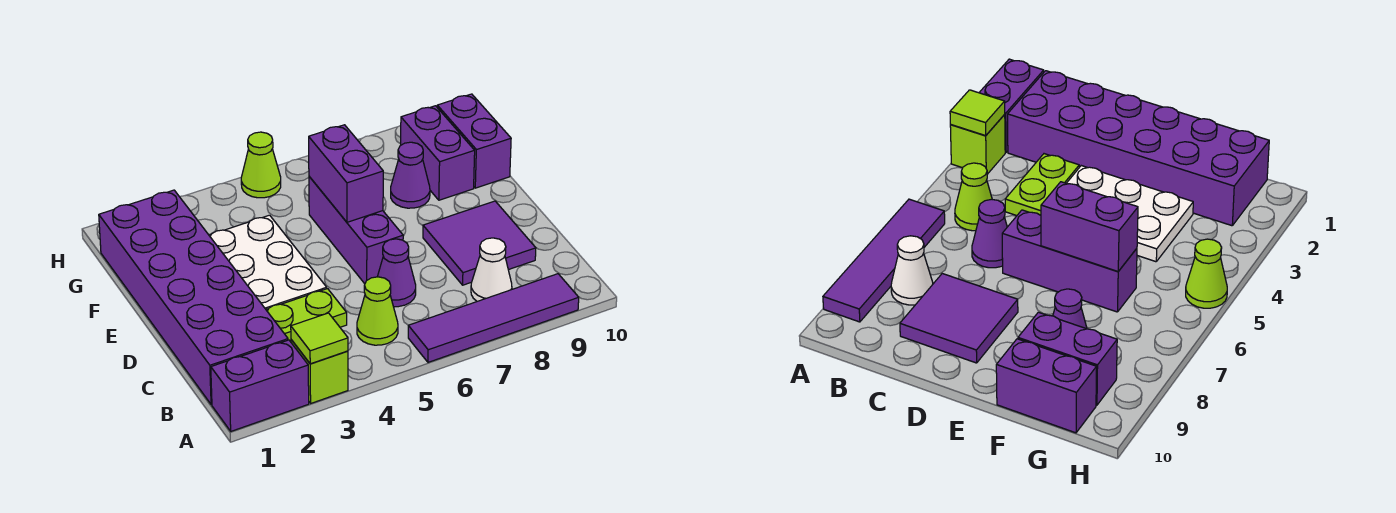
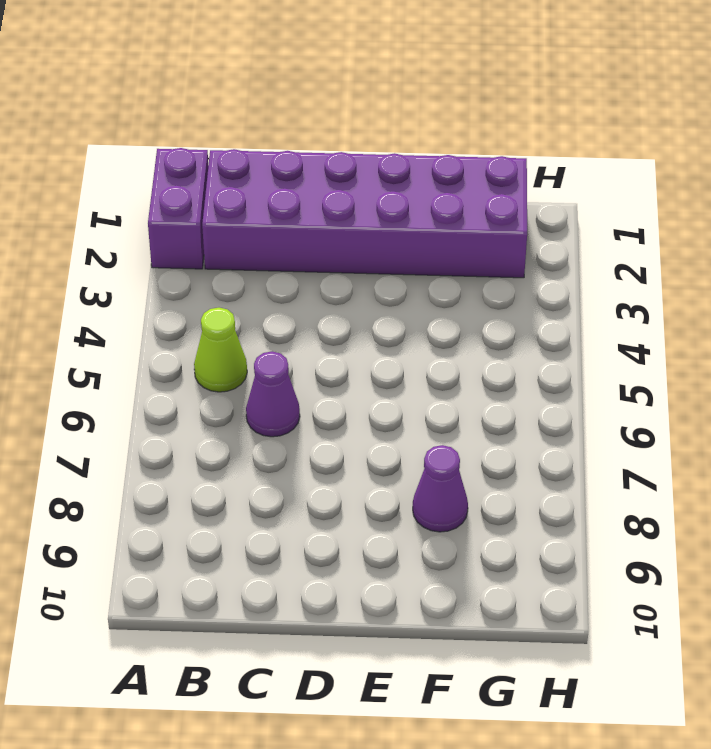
none -> lime brick A3 level 1
none -> purple tile A6:A9 level 1
none -> white cone B8 level 1

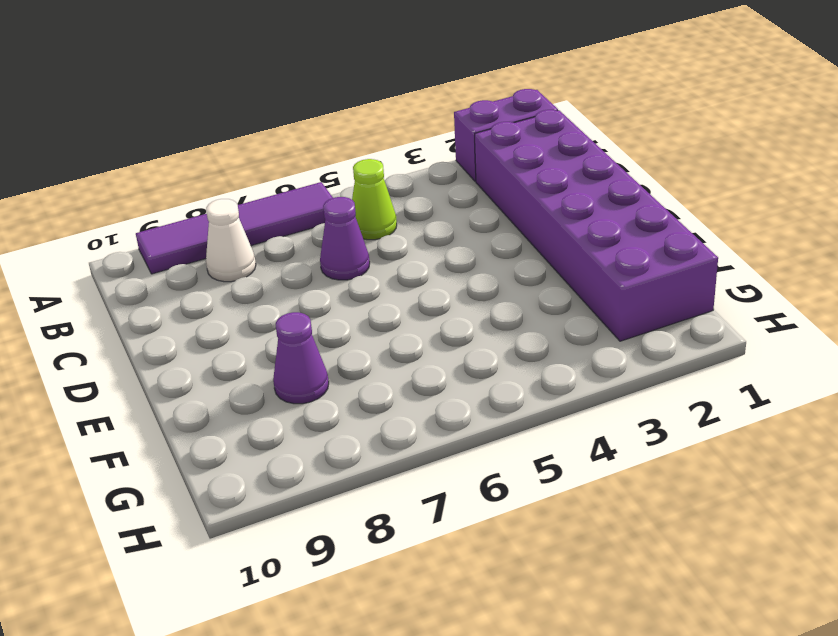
none -> lime brick A3 level 1
none -> lime plate C3:C4 level 1
none -> purple tile C8:D9 level 1

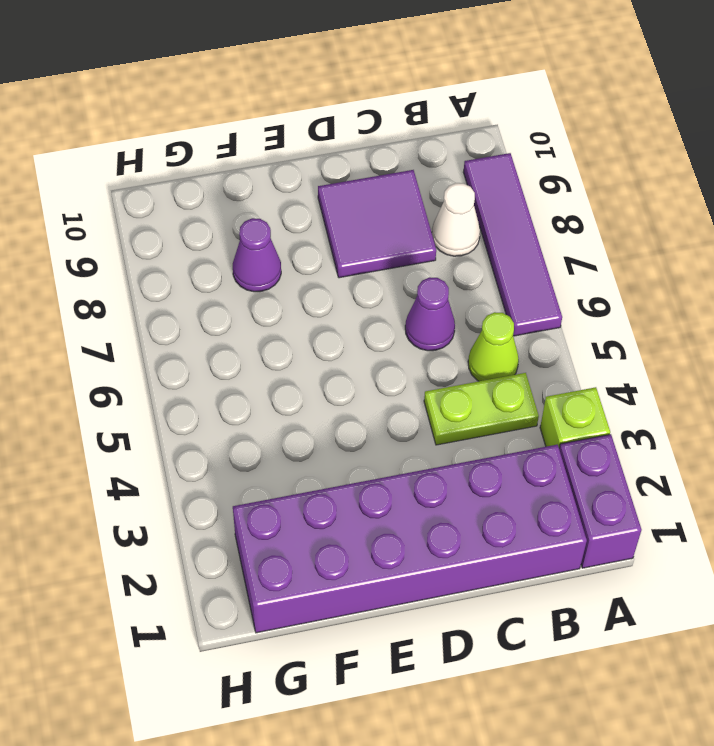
lime plate B4:C4 level 1 -> lime plate C3:C4 level 1
none -> white plate D3:F4 level 1
none -> purple brick D6:F6 level 1
none -> purple brick F9:G9 level 1

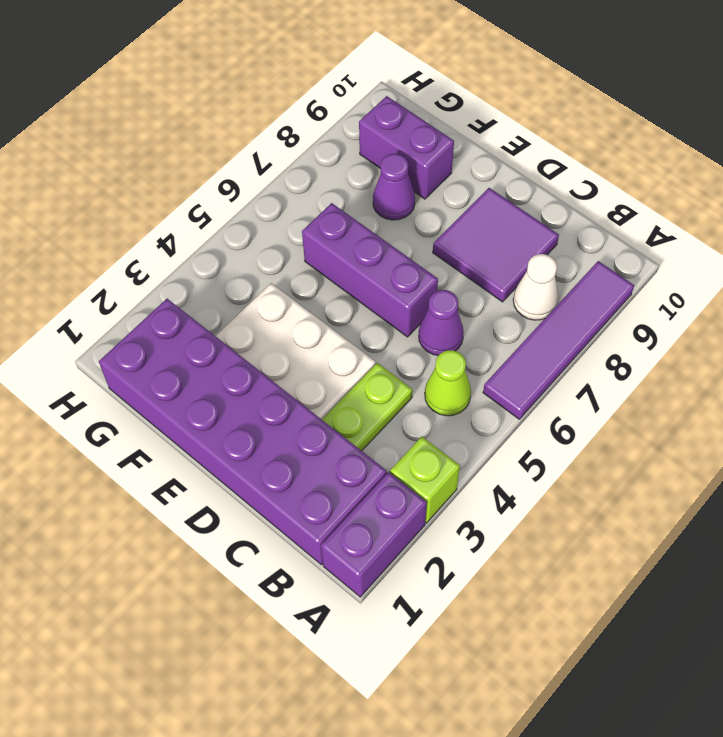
none -> purple brick F10:G10 level 1
none -> lime cone H5 level 1
none -> lime tile A3 level 2

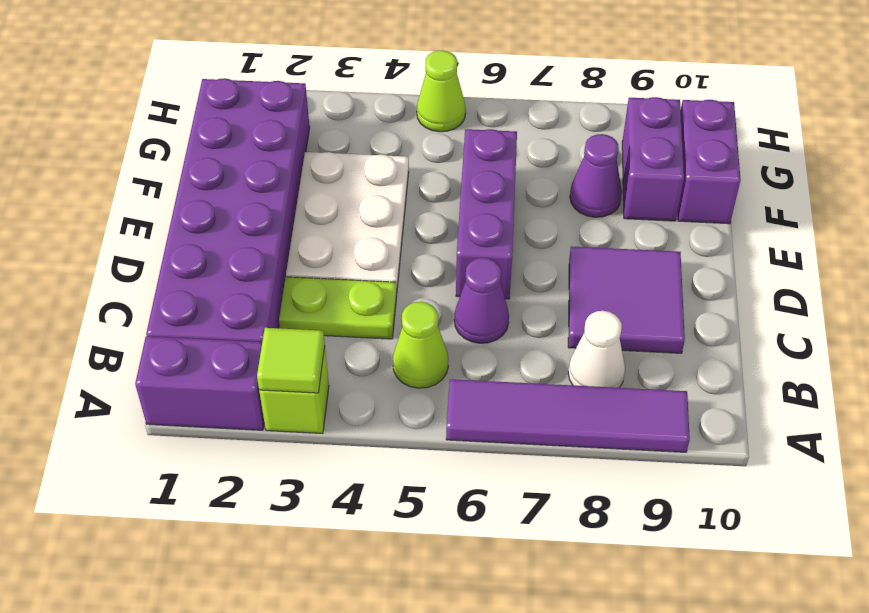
none -> purple brick E6:F6 level 2

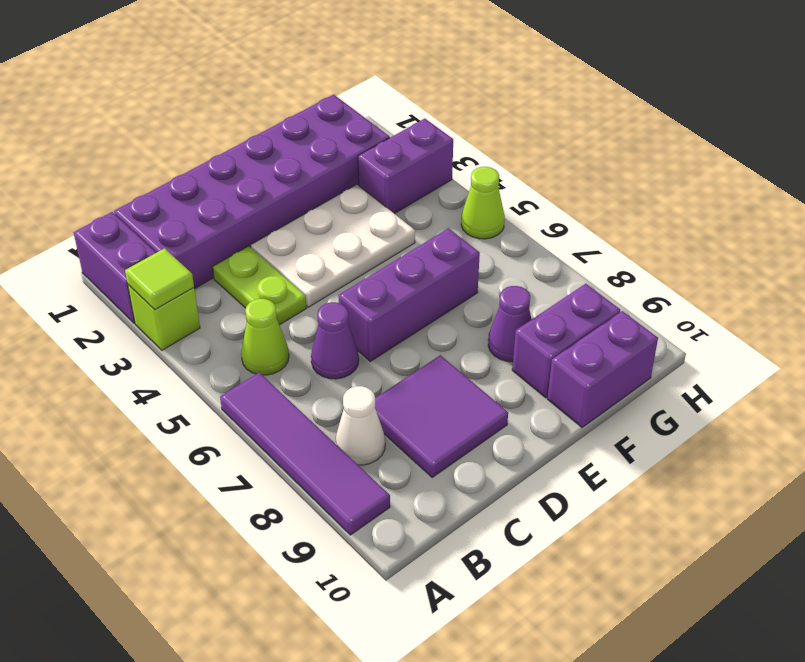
purple brick G3:H3 level 1 -> purple brick E6:F6 level 2

